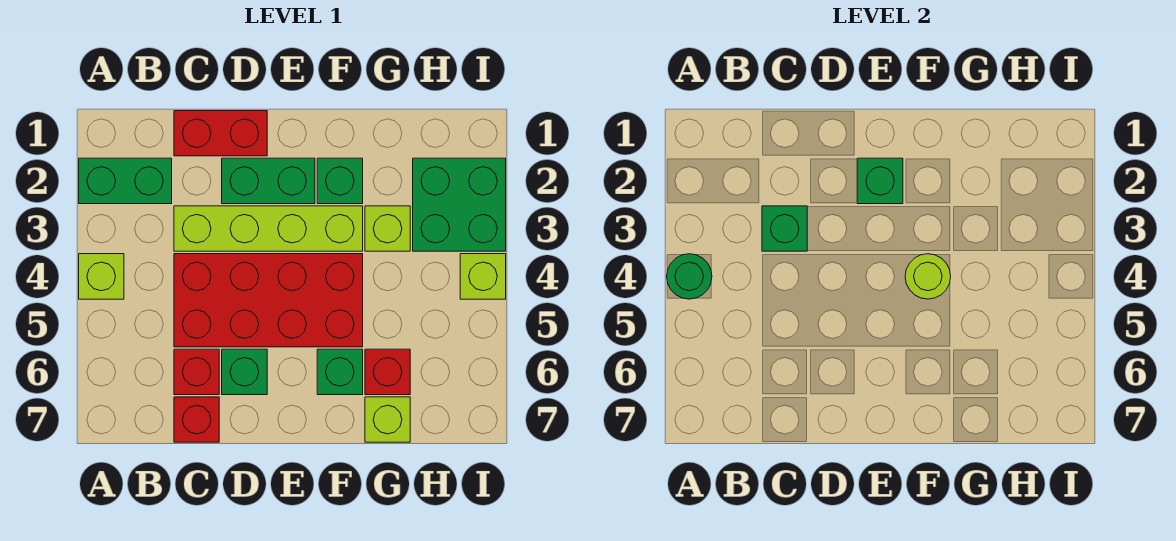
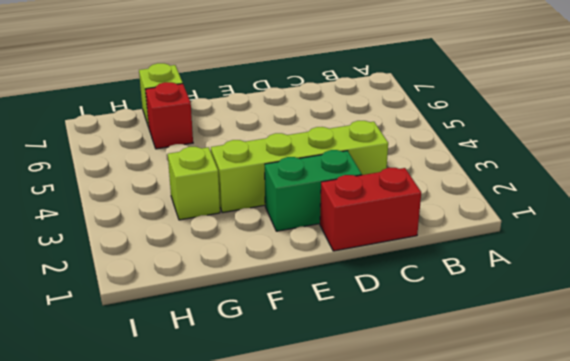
none -> green brick A2:B2 level 1
none -> lime brick A4 level 1
none -> red brick C4:F5 level 1

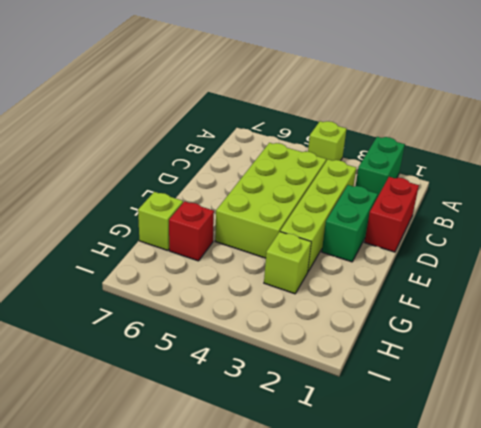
lime brick C4:F5 level 1 -> red brick C4:F5 level 1
none -> red brick C6 level 1
none -> red brick C7 level 1
none -> green brick D6 level 1

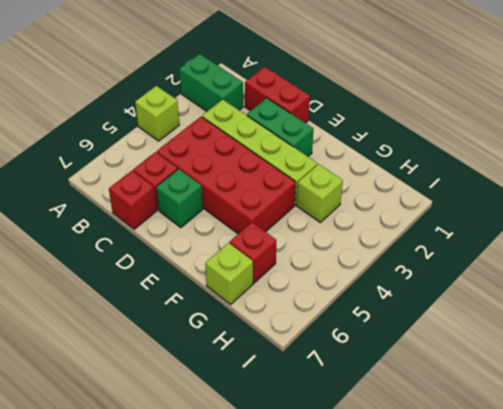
none -> green brick F2 level 1
none -> green brick F6 level 1
none -> green brick H2:I3 level 1

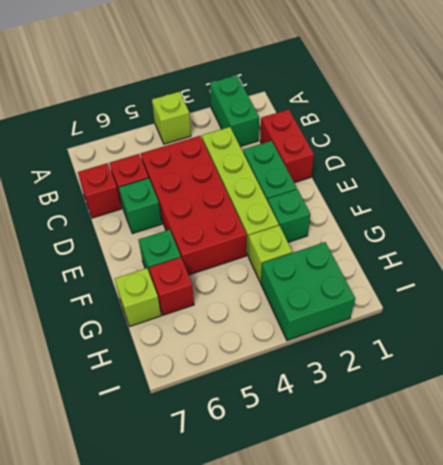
none -> lime brick I4 level 1
none -> green round brick A4 level 2
none -> green brick C3 level 2

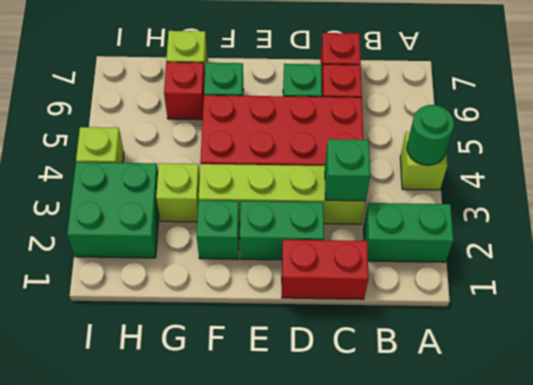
none -> green brick E2 level 2
none -> lime round brick F4 level 2

